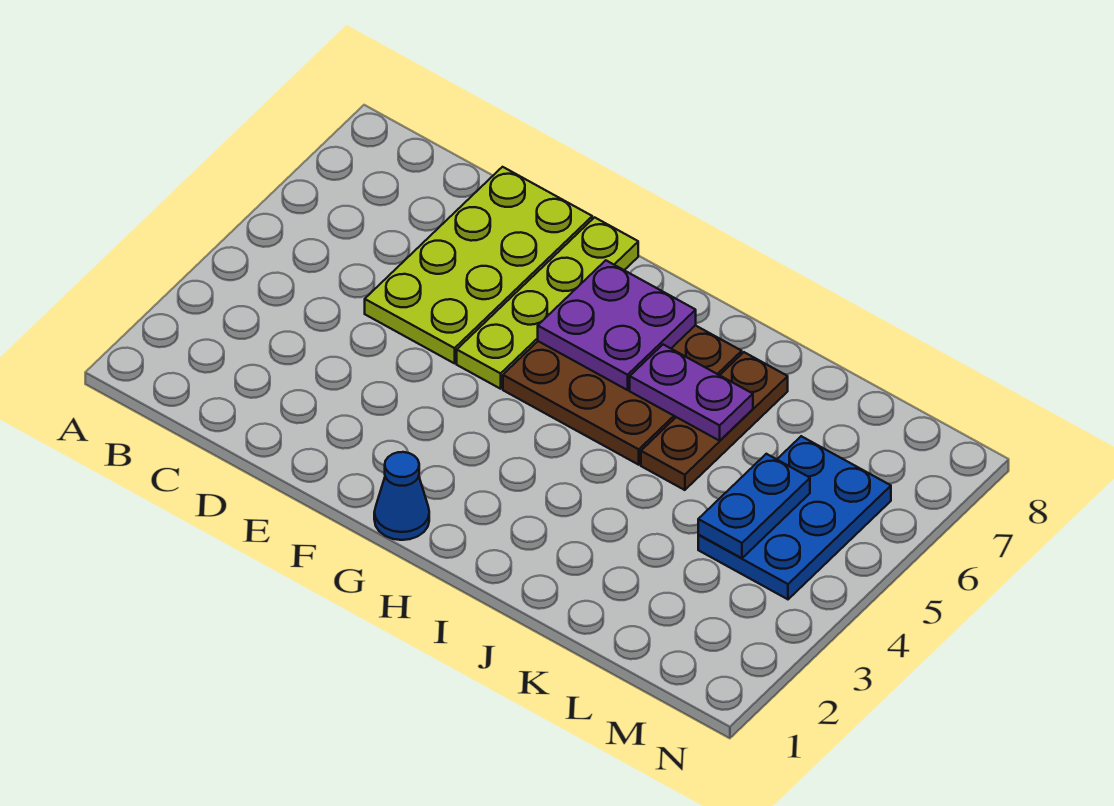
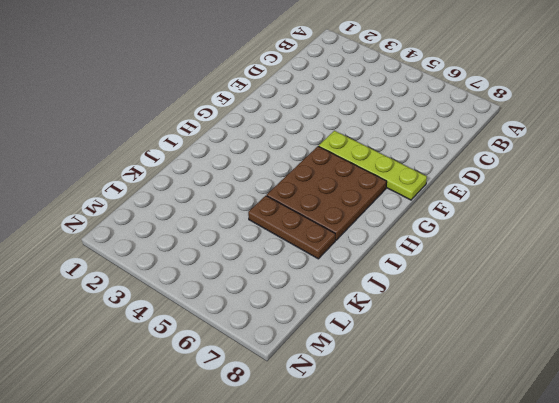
none -> lime plate D5:E8 level 1
none -> blue cone G1 level 1

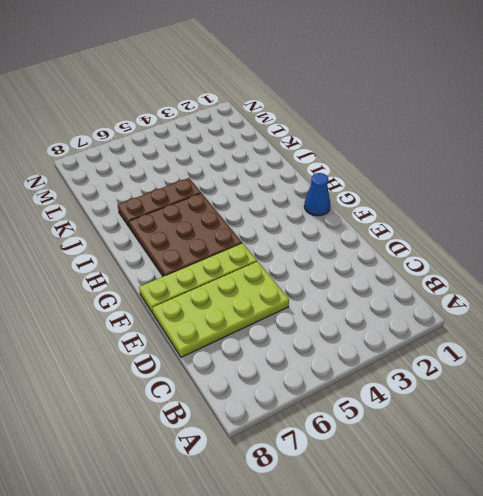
none -> blue plate L4:M6 level 1
none -> purple plate G6:H7 level 2

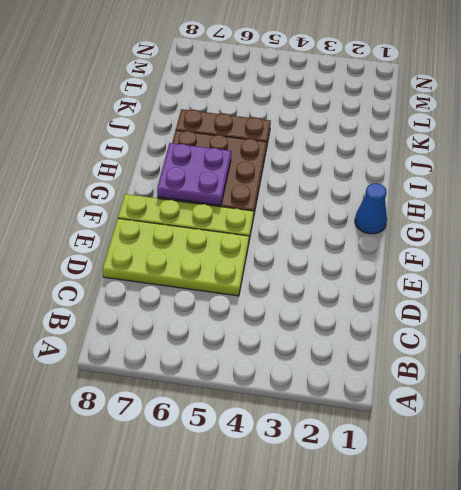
none -> blue plate L4:M6 level 1
none -> purple plate I6:J6 level 2

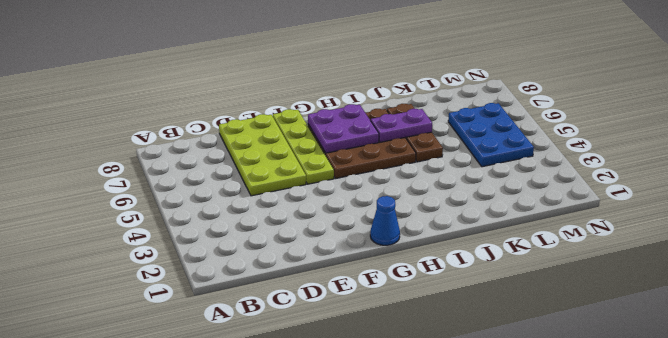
none -> blue plate L4:L5 level 2

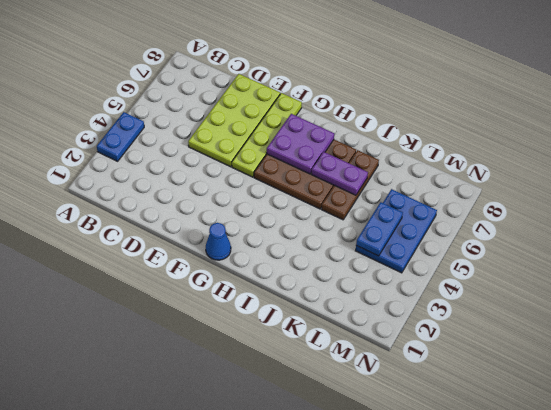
blue plate A3:A4 level 1 -> none

